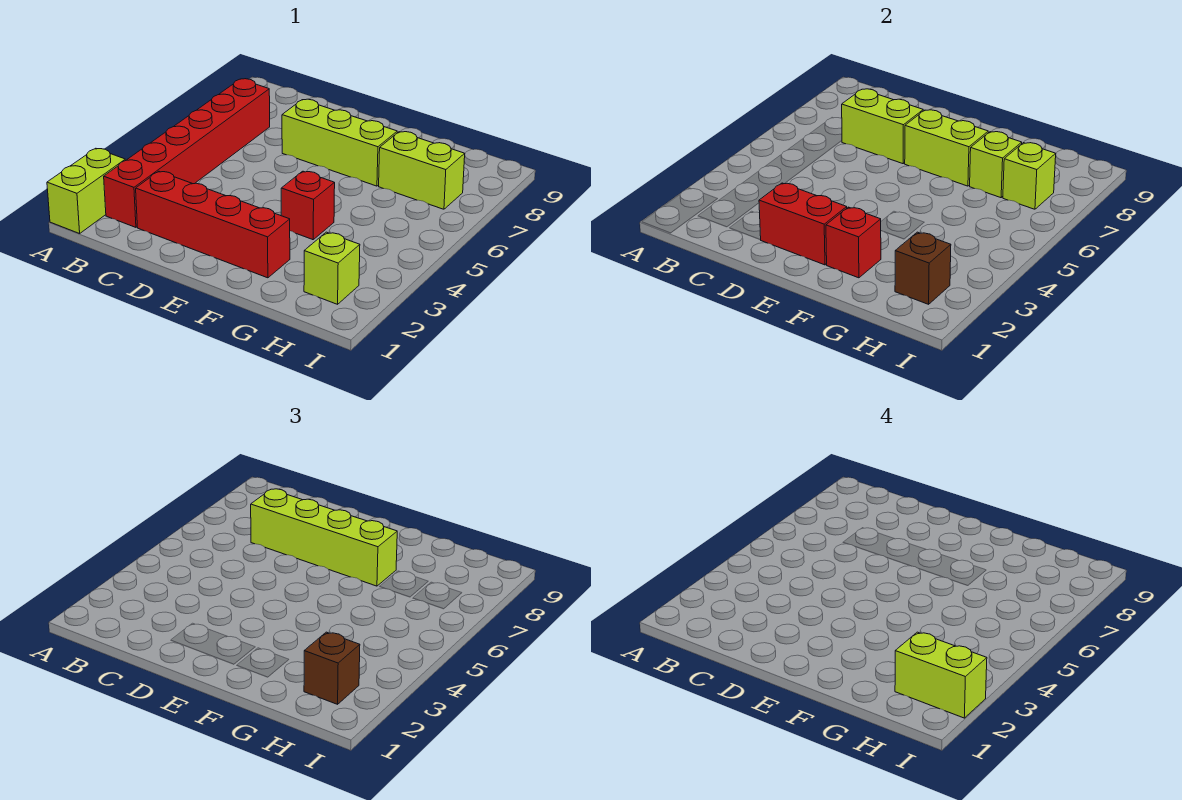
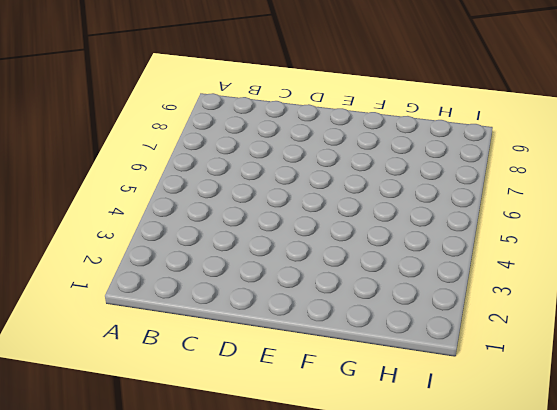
none -> lime brick A1:A2 level 1
none -> red brick B2:B7 level 1
none -> red brick C2:F2 level 1

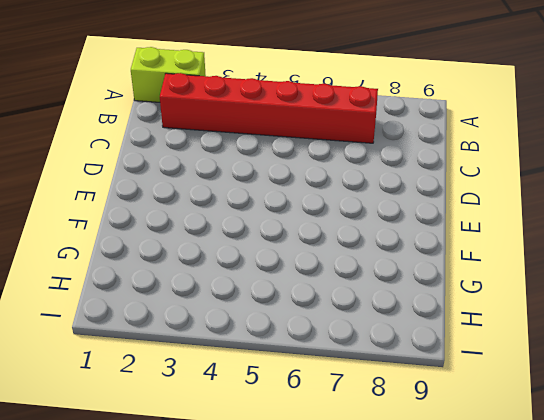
none -> red brick C2:F2 level 1
none -> lime brick D7:F7 level 1
none -> red brick F4 level 1

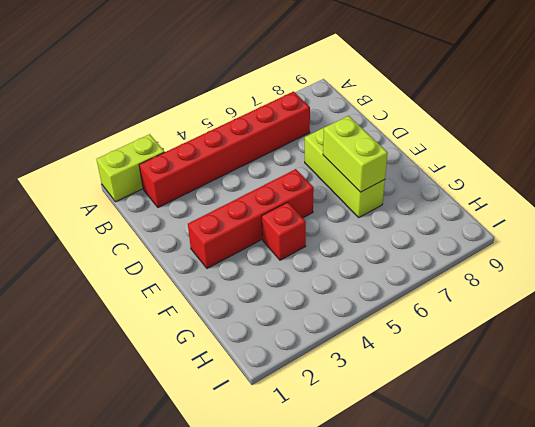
red brick E2:E5 level 1 -> red brick C2:F2 level 1
none -> lime brick G7:H7 level 1
none -> lime brick H2 level 1
none -> lime brick C7:D7 level 2

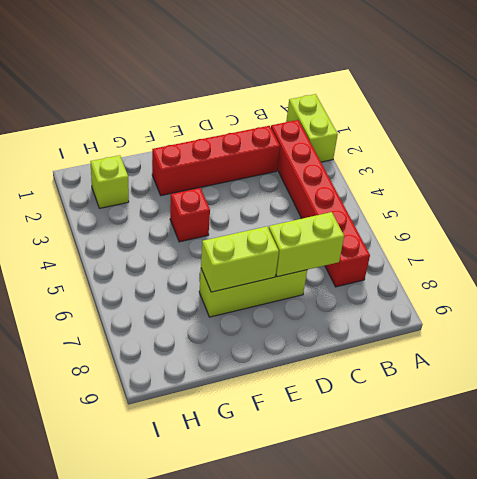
none -> lime brick G7:H7 level 1
none -> red brick D2:E2 level 2
none -> red brick F2 level 2

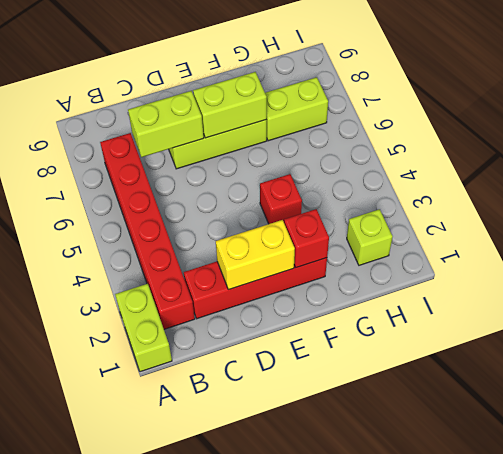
yellow brick D2:E2 level 2 -> red brick D2:E2 level 2
none -> lime brick G7 level 2
none -> brown brick H2 level 2
none -> lime brick H7 level 2

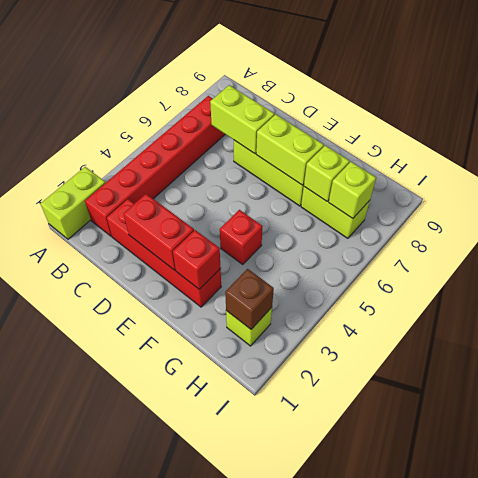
none -> lime brick C7:F7 level 3
none -> brown brick H2 level 3
none -> lime brick H2:I2 level 4

